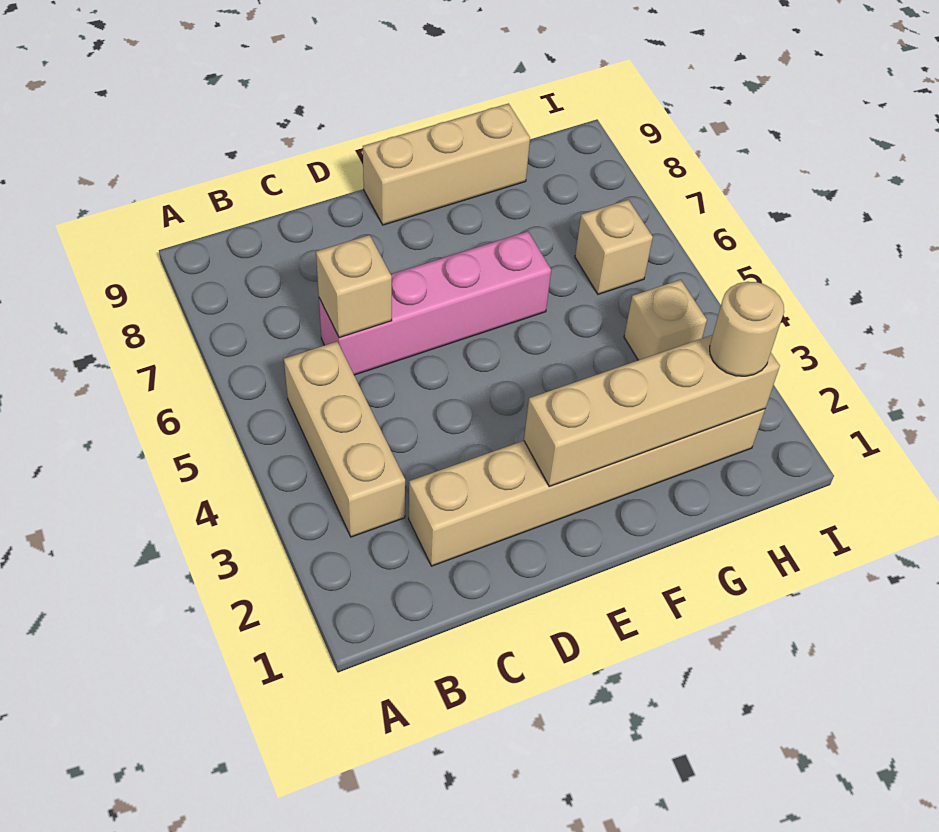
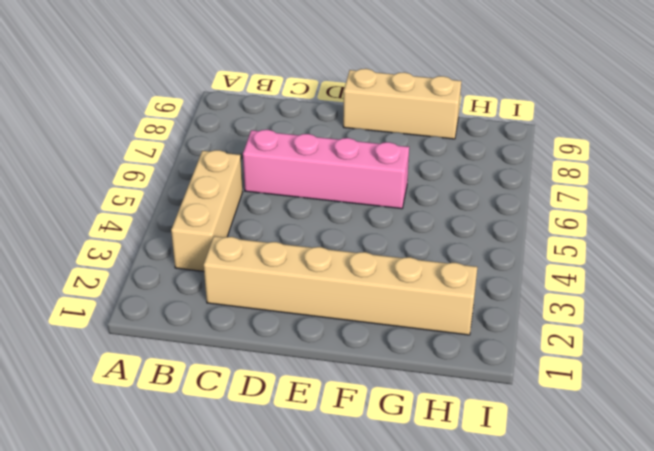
none -> tan brick H4 level 1
none -> tan brick H6 level 1

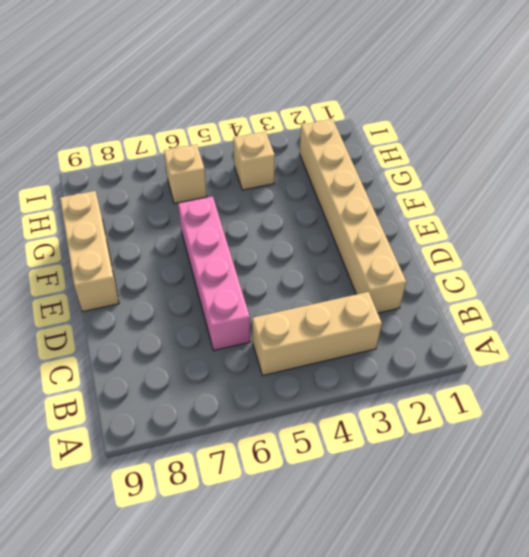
none -> tan brick C6 level 2
none -> tan brick E2:H2 level 2

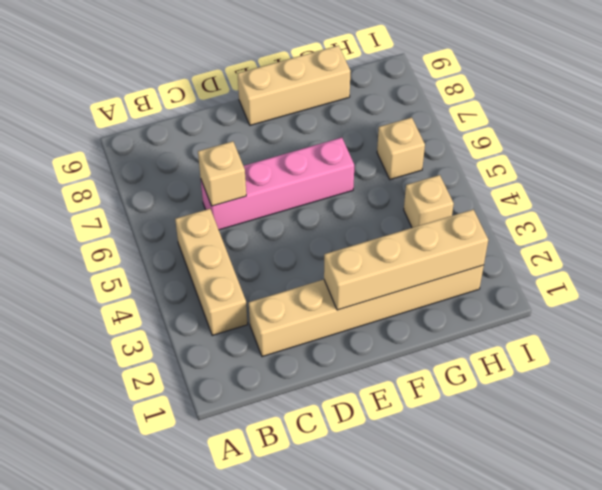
none -> tan round brick H2 level 3

